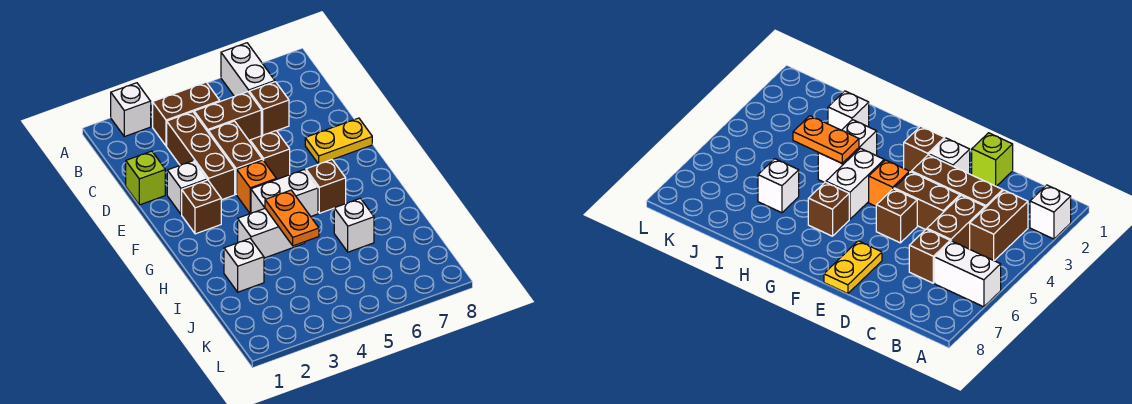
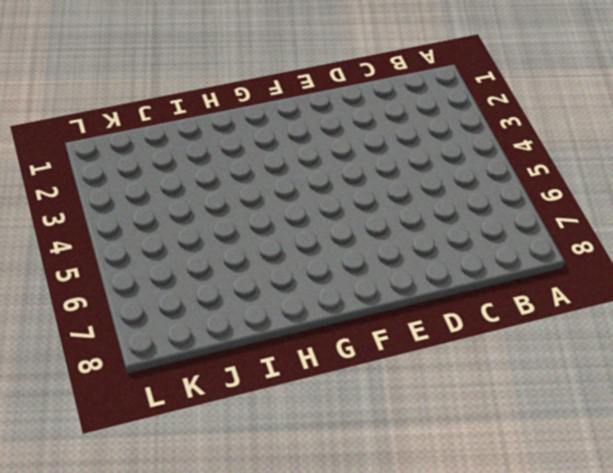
none -> white brick A2 level 1
none -> white brick A6:B6 level 1
none -> brown brick B3:B4 level 1

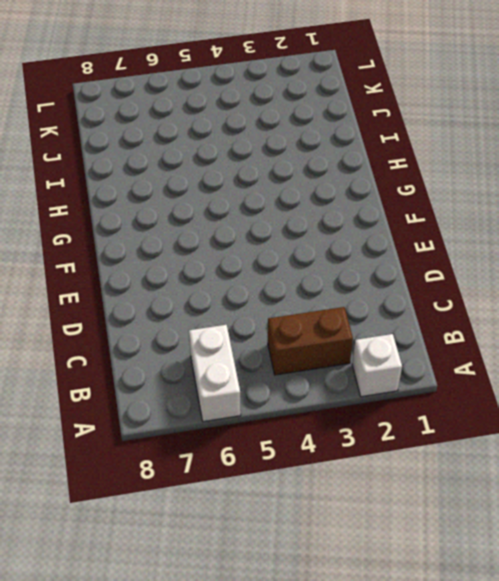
none -> brown brick C3:E3 level 1
none -> brown brick C4:C5 level 1
none -> brown brick C6 level 1

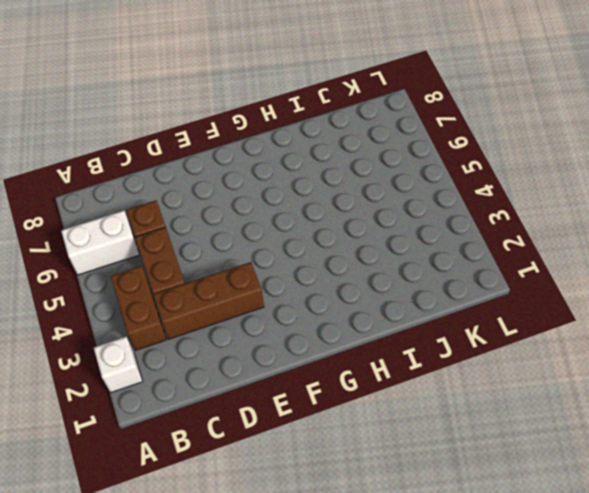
none -> lime brick D1 level 1
none -> brown brick D4:E4 level 1
none -> white brick E2 level 1

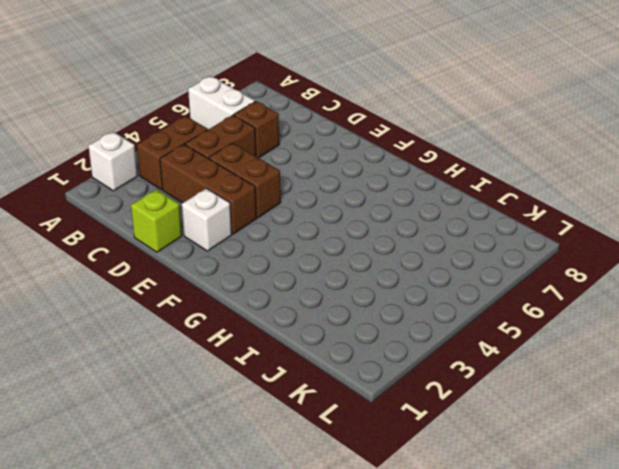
none -> brown brick E5 level 1
none -> yellow plate E7:E8 level 1
none -> brown brick F2 level 1

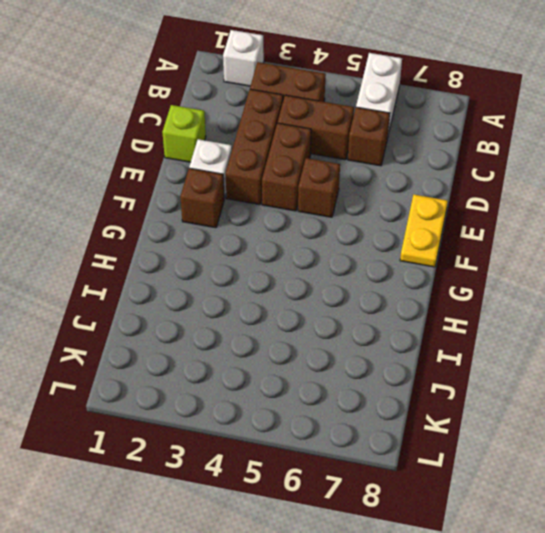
yellow plate E8:F8 level 1 -> yellow plate E7:E8 level 1
none -> orange brick F4 level 1
none -> white brick G4:G5 level 1
none -> brown brick G6 level 1

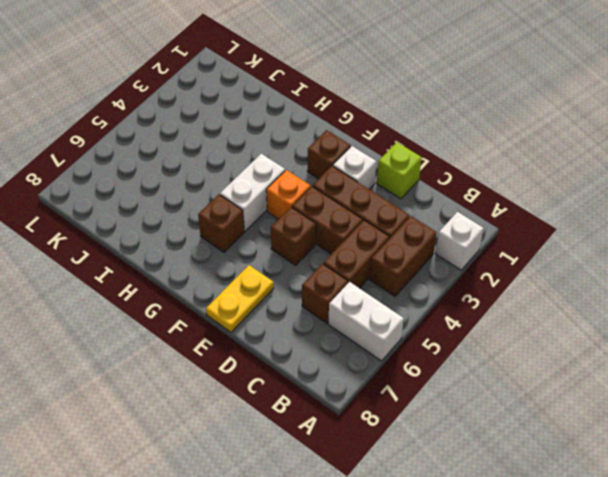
none -> white brick H3:H4 level 1
none -> white brick I2 level 1
none -> white brick I6 level 1

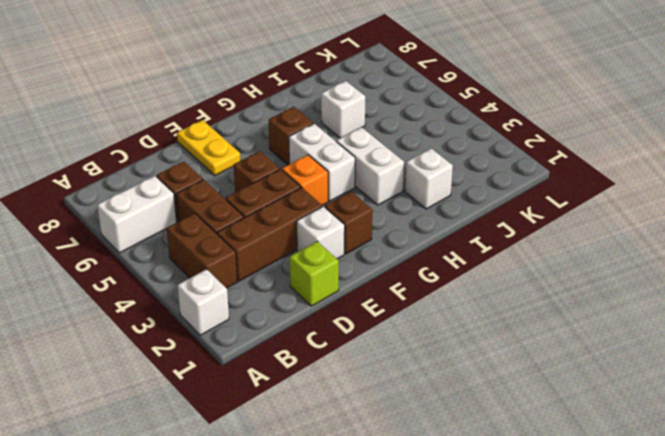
none -> orange plate H4:I4 level 2

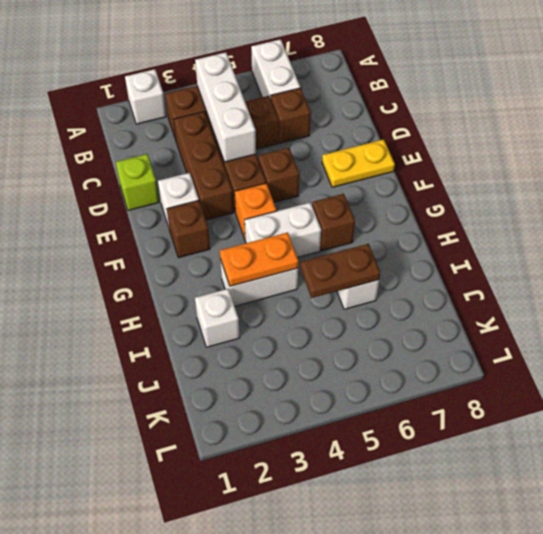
white brick B4:D4 level 2 -> none
orange plate H3:H4 level 2 -> orange plate H4:I4 level 2
brown plate I5:I6 level 2 -> none

